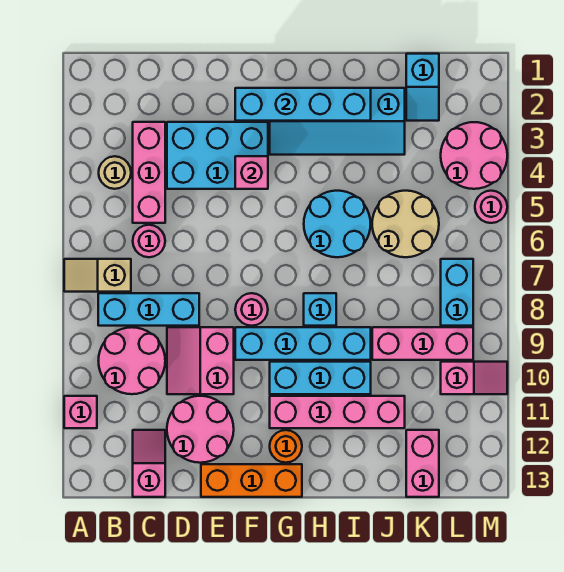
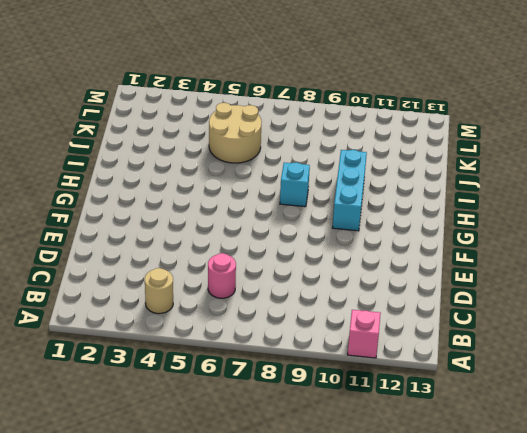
none -> tan slope A7:B7 level 1 top B
none -> cyan brick B8:D8 level 1
none -> pink round brick B9:C10 level 1
none -> pink brick C3:C5 level 1

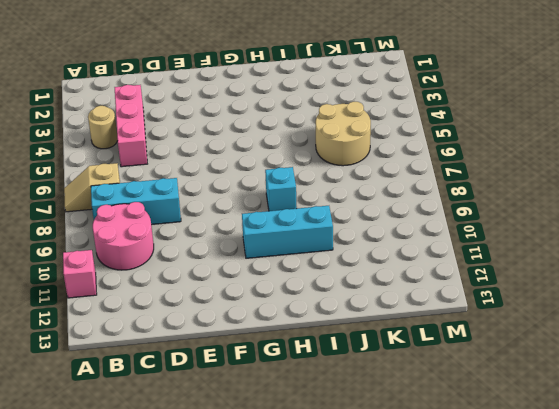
none -> pink round brick C6 level 1
none -> pink slope C12:C13 level 1 top 13
none -> cyan brick D3:F4 level 1
none -> pink slope D9:E10 level 1 top E

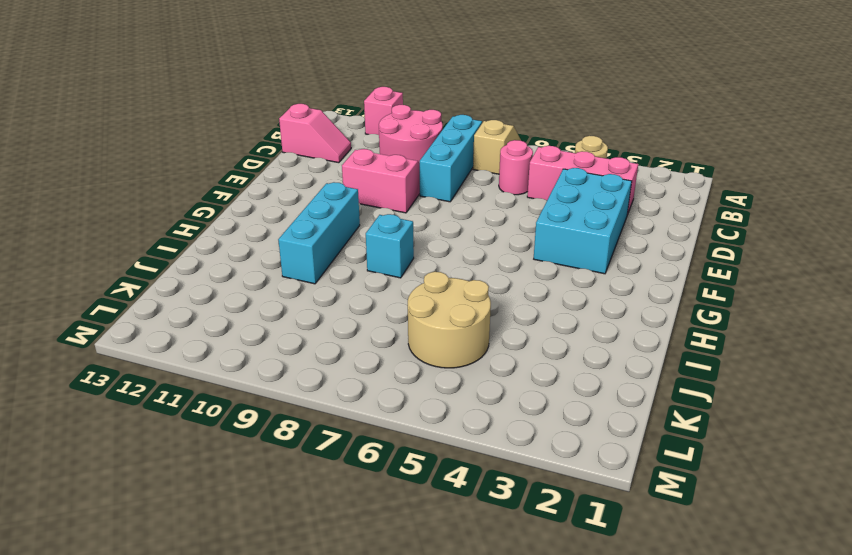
none -> pink round brick D11:E12 level 1
none -> orange brick E13:G13 level 1
none -> pink round brick F8 level 1
none -> cyan brick F9:I9 level 1

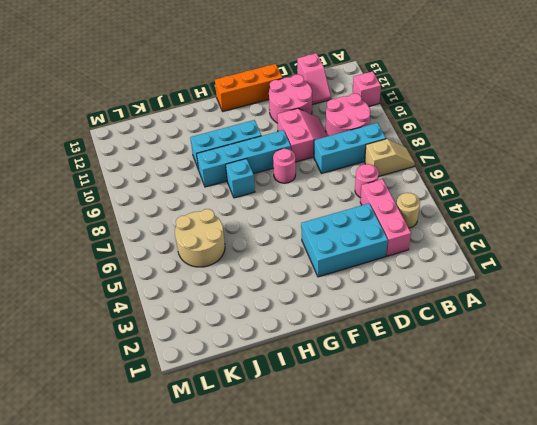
none -> cyan slope G2:J3 level 1 top 2
none -> pink brick G11:J11 level 1
none -> orange round brick G12 level 1
none -> cyan round brick H5:I6 level 1

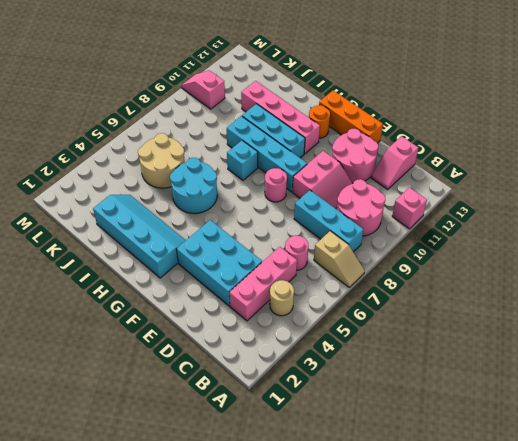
none -> pink brick J9:L9 level 1
none -> cyan slope K1:K2 level 1 top 1
none -> pink brick K12:K13 level 1
none -> pink round brick L3:M4 level 1

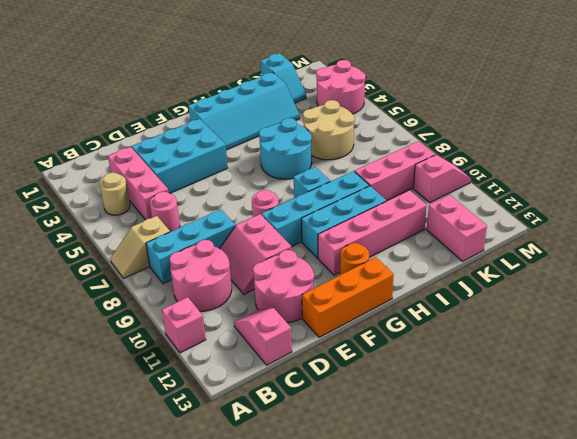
none -> cyan brick L7:L8 level 1
none -> pink round brick M5 level 1
none -> cyan brick F2:I2 level 2
none -> pink brick F4 level 2

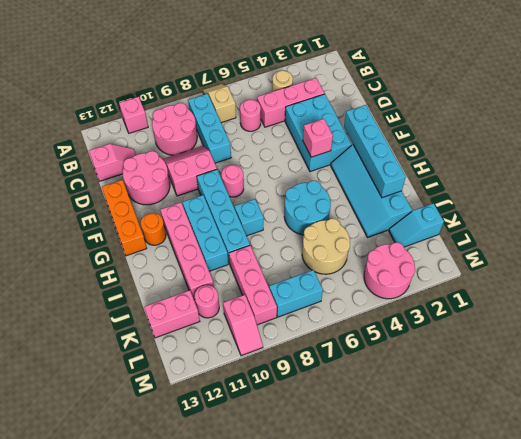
pink round brick K11 level 1 -> pink round brick M5 level 1

